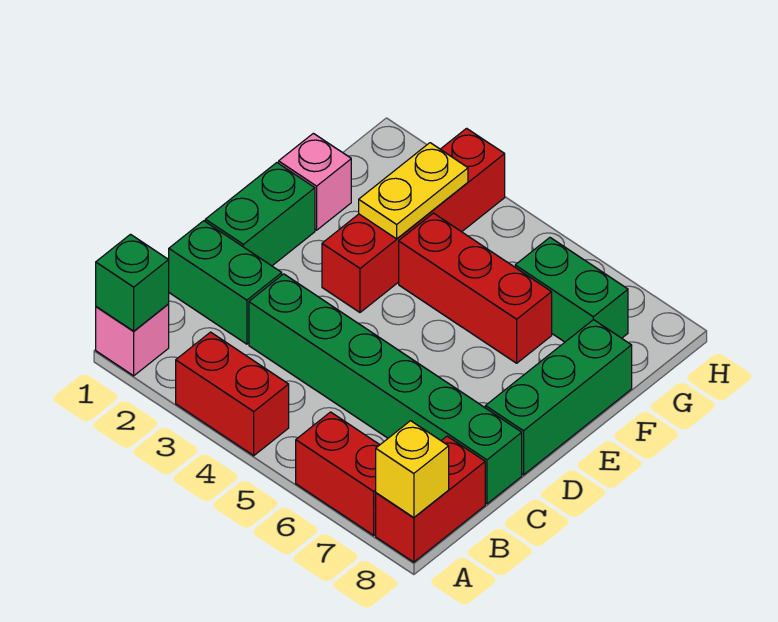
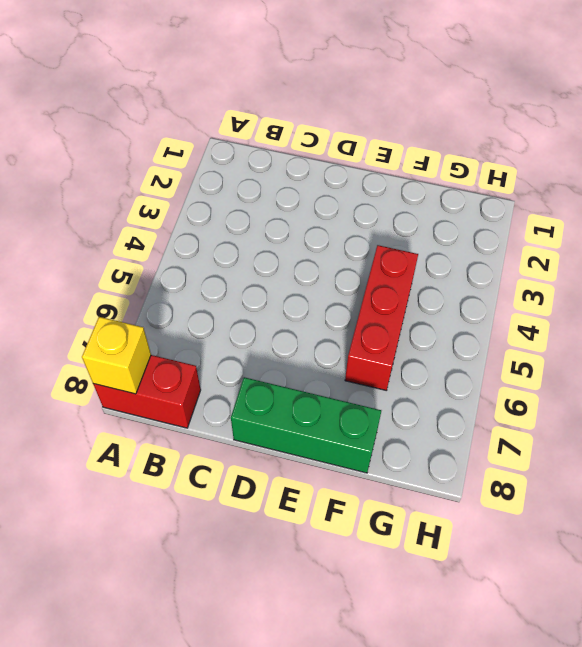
none -> pink brick A1 level 1
none -> red brick A3:A4 level 1
none -> red brick A6:A7 level 1

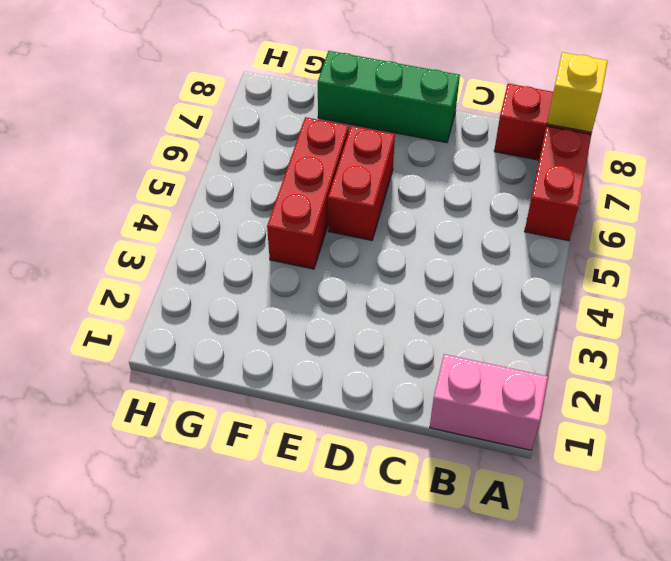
pink brick A1:B1 level 1 -> pink brick A1 level 1
red brick E5:E6 level 1 -> red brick A3:A4 level 1
none -> green brick C1:C2 level 1
none -> green brick C3:C8 level 1
none -> green brick D1:E1 level 1

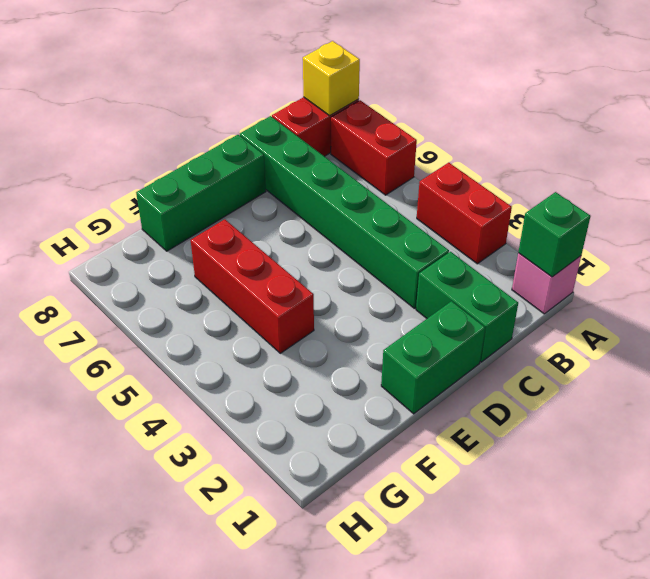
none -> red brick E3:H3 level 1
none -> pink brick F1 level 1
none -> green brick G6:G7 level 1

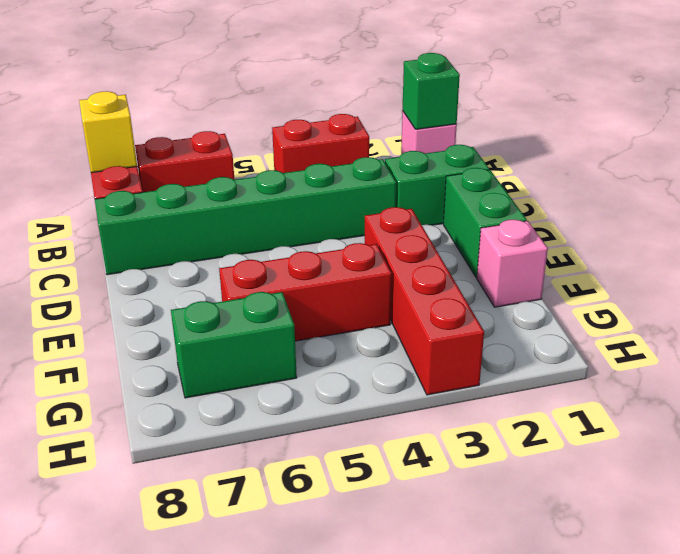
none -> green brick D8:F8 level 1
none -> yellow plate F3:G3 level 2

